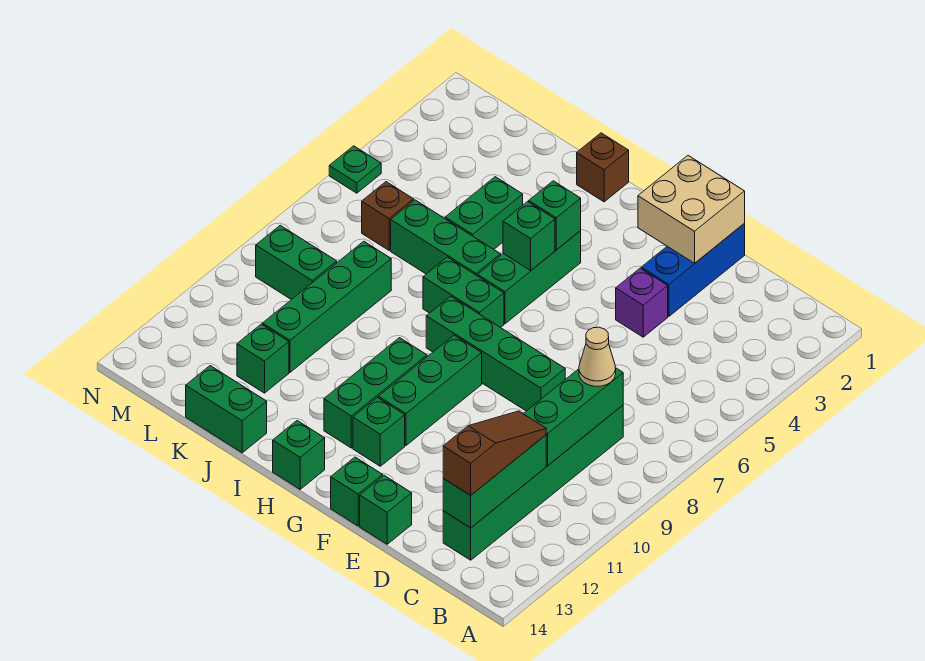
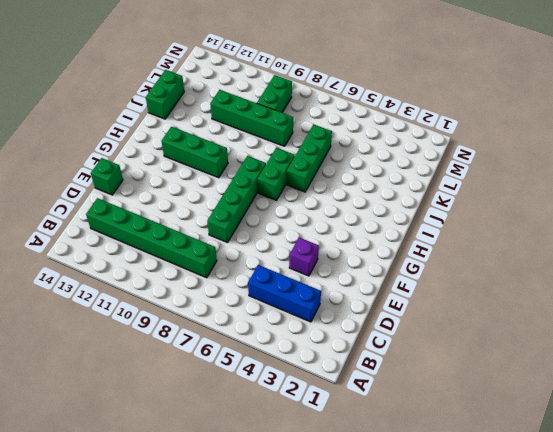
blue brick C3:C5 level 1 -> blue brick E1:E3 level 1
none -> green brick F14 level 1
none -> green brick G9:G11 level 1
none -> green brick G12 level 1

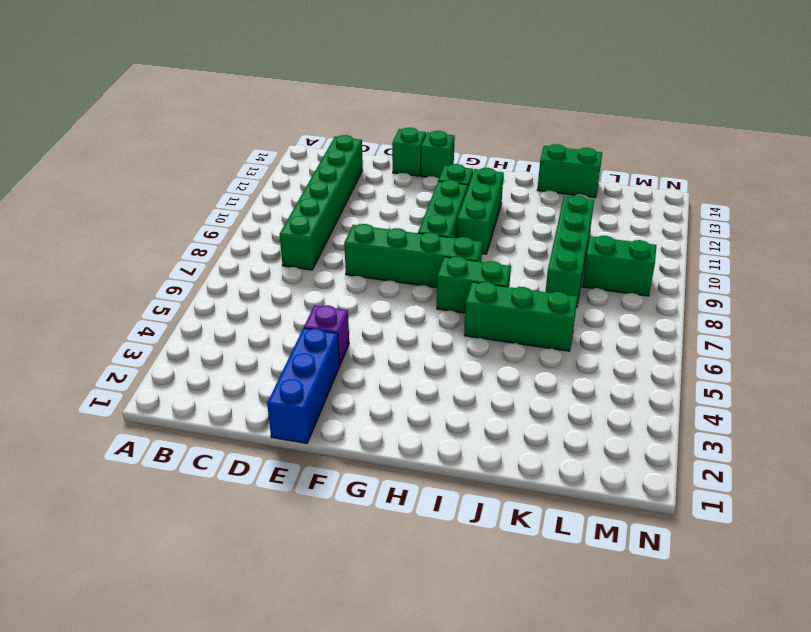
none -> green brick H4:H6 level 1
none -> green brick H14 level 1
none -> brown brick I1 level 1

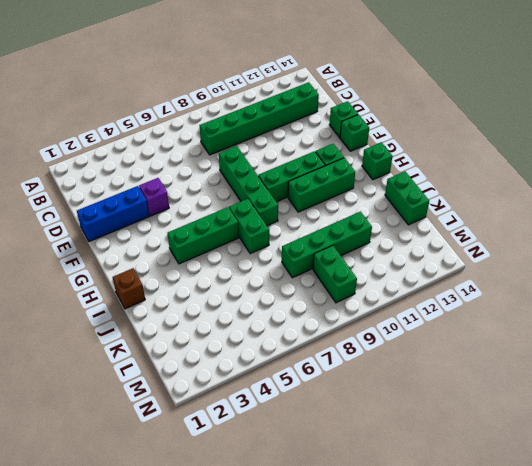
none -> green brick I6:K6 level 1
none -> green brick J4:J5 level 1
none -> green brick K12 level 1

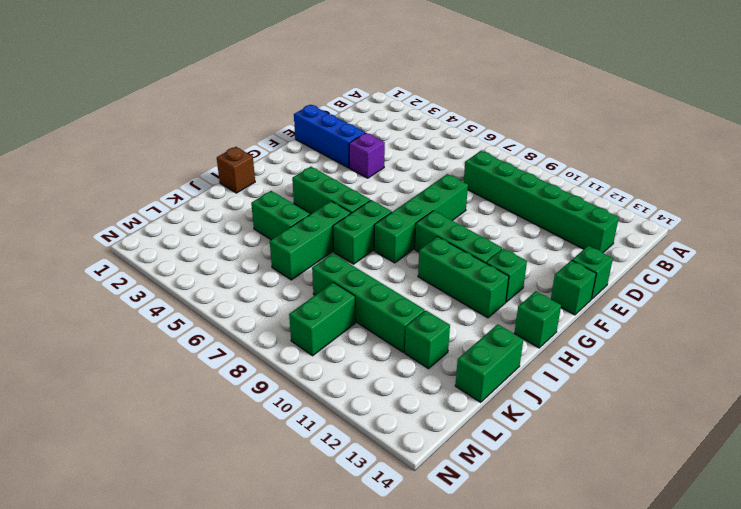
none -> brown brick L6 level 1
none -> green plate N5 level 1
none -> green brick C8:C10 level 2

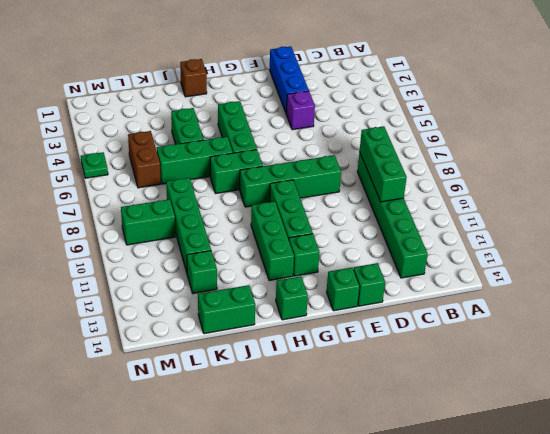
brown brick L5:L6 level 1 -> brown brick L6 level 1
none -> green brick C11:C13 level 2
none -> tan brick E1:F2 level 2
none -> green brick H4 level 2

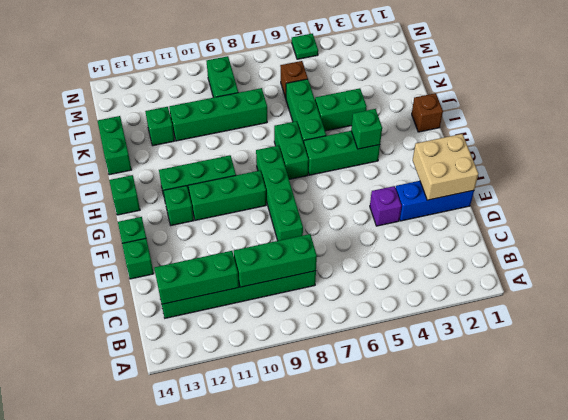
none -> green brick H5 level 2
none -> tan cone C8 level 3
none -> brown slope C11:C13 level 3 top 13

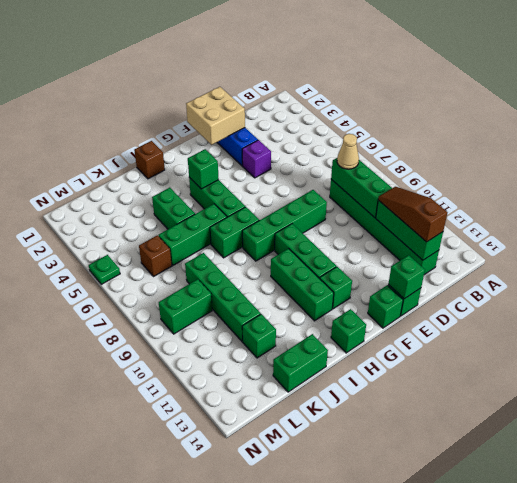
green brick E14 level 2 -> green brick H5 level 2

